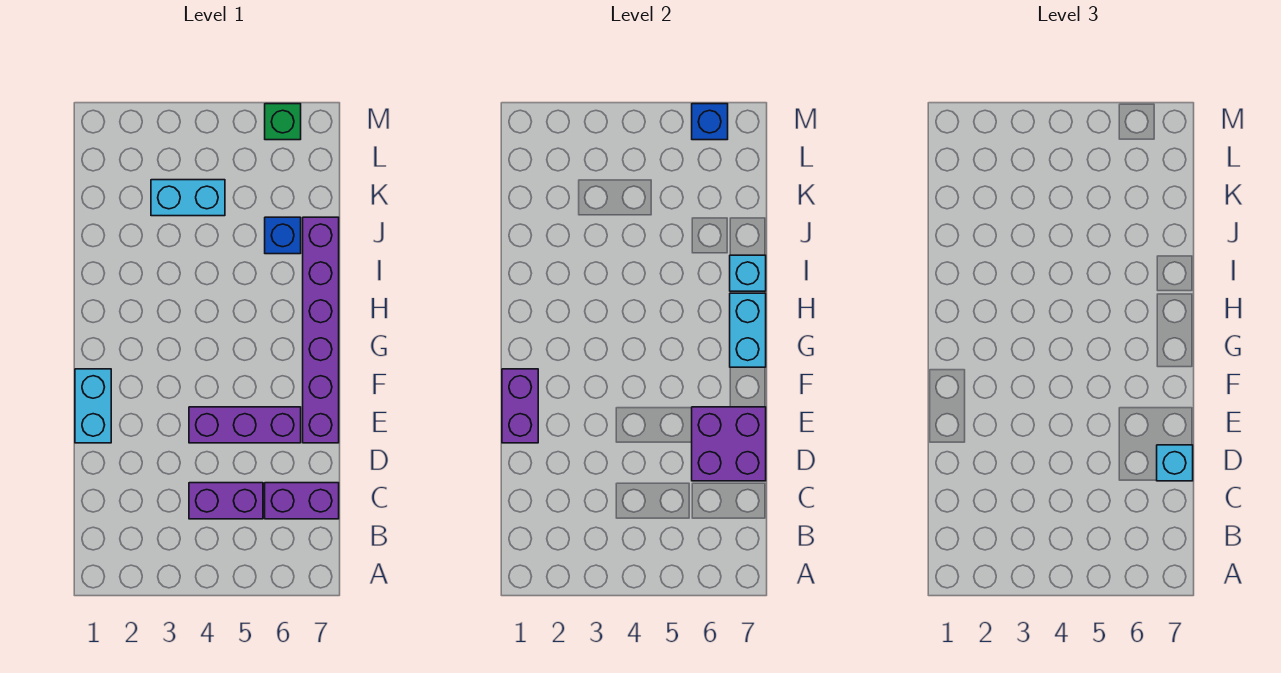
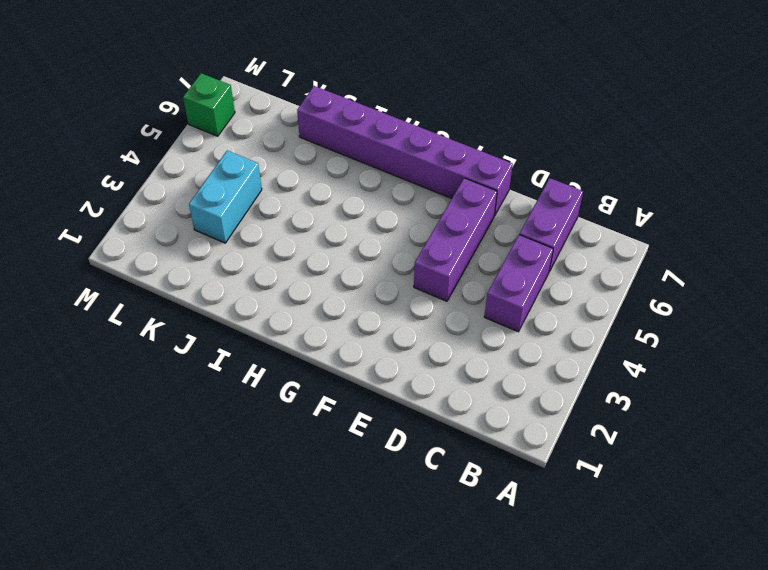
none -> cyan brick E1:F1 level 1
none -> blue brick J6 level 1
none -> purple brick D6:E7 level 2

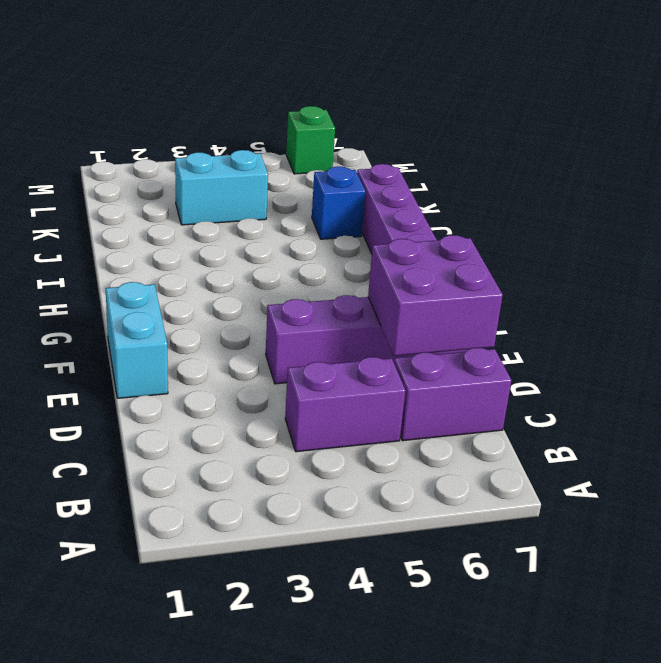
none -> purple brick E1:F1 level 2
none -> cyan brick G7:H7 level 2
none -> cyan brick I7 level 2

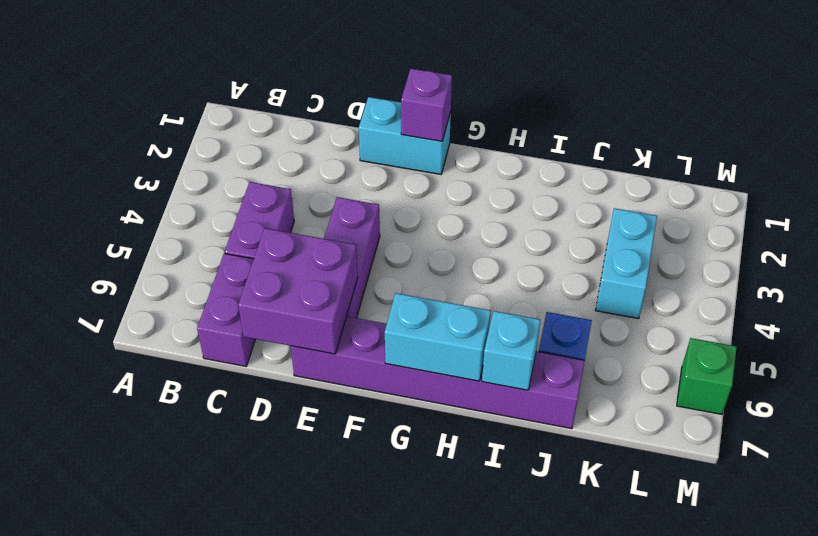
purple brick F1 level 2 -> purple brick E1:F1 level 2
none -> blue brick M6 level 2
none -> cyan brick D7 level 3

